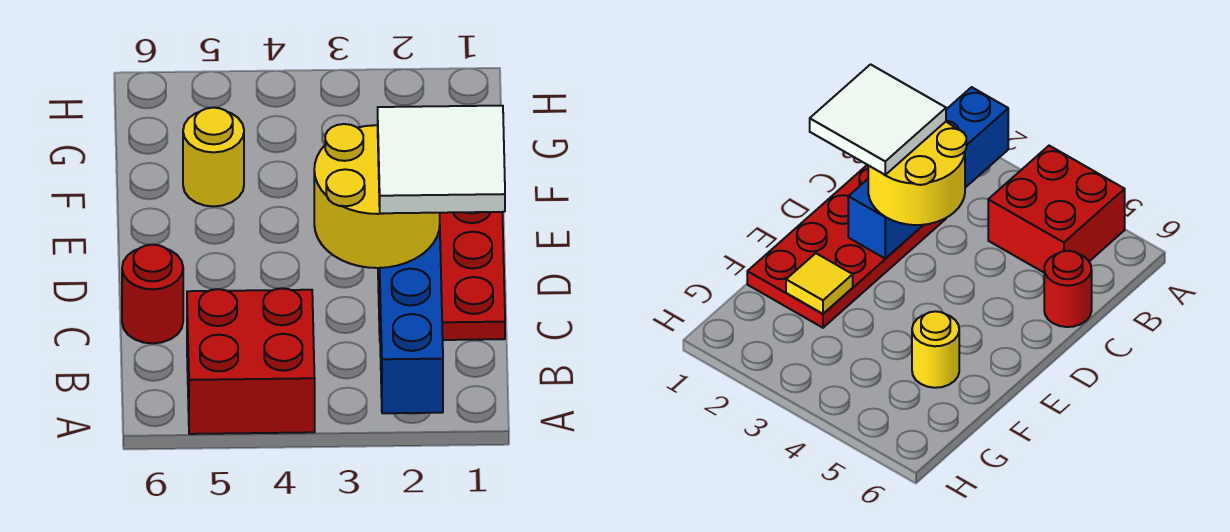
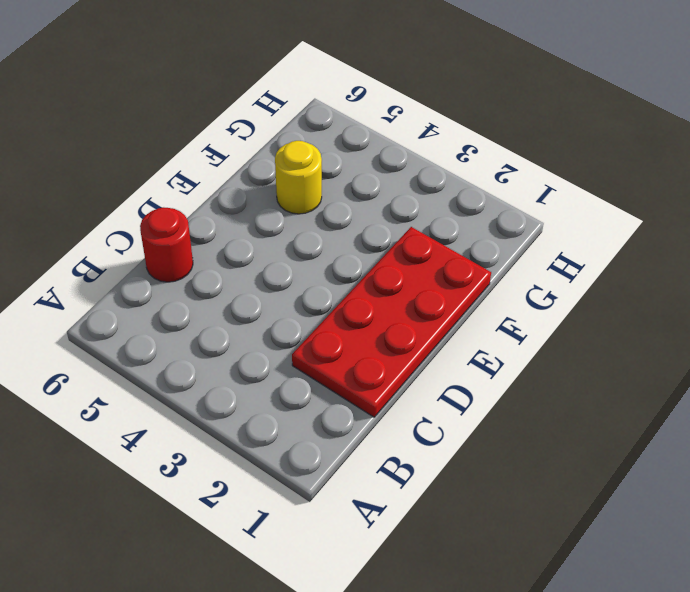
none -> red brick A4:B5 level 1
none -> blue brick A2:D2 level 2

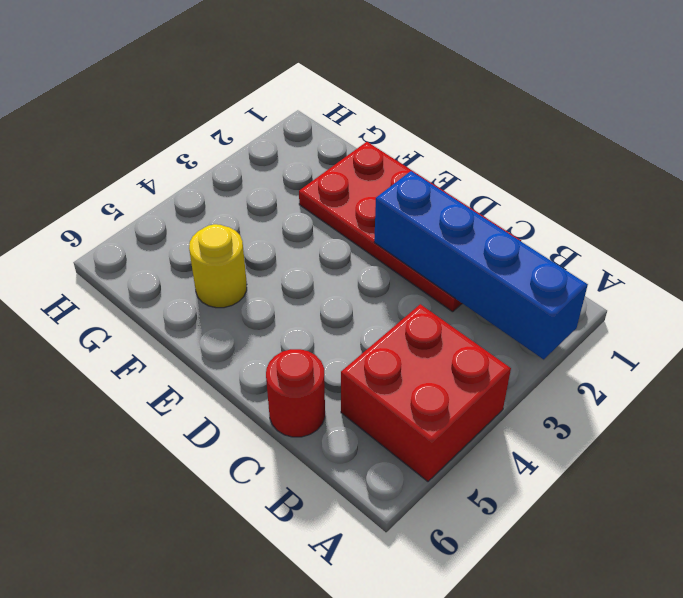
none -> yellow tile F2 level 2
none -> yellow round brick C2:D3 level 3

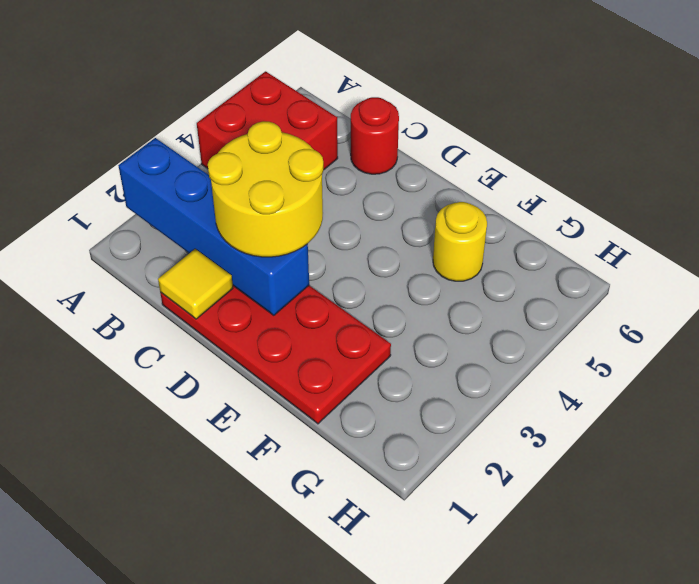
yellow tile C1 level 2 -> yellow tile F2 level 2
none -> white tile C1:D2 level 4

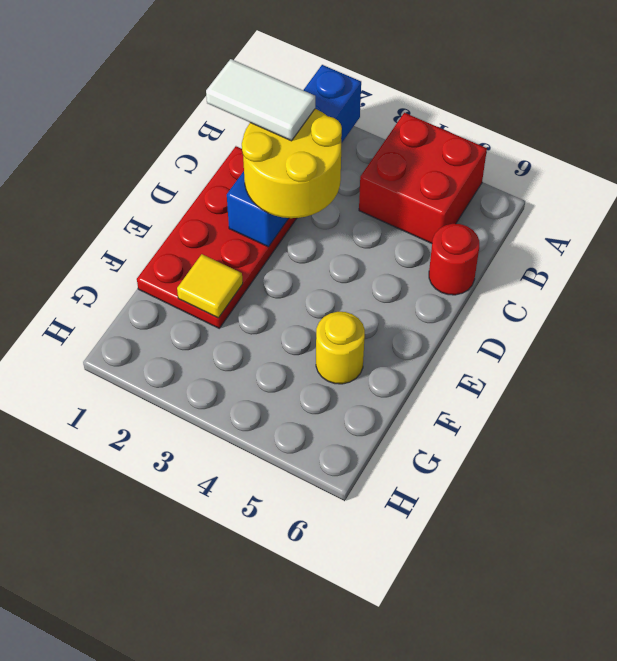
white tile C1:C2 level 4 -> white tile C1:D2 level 4

